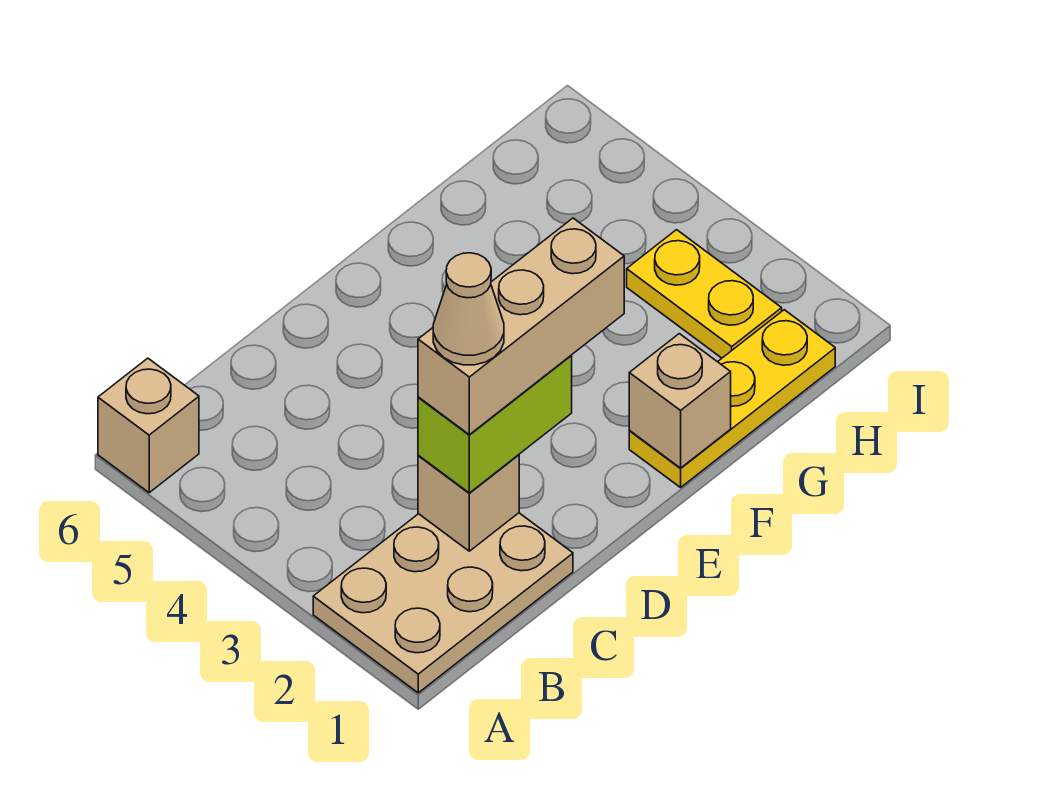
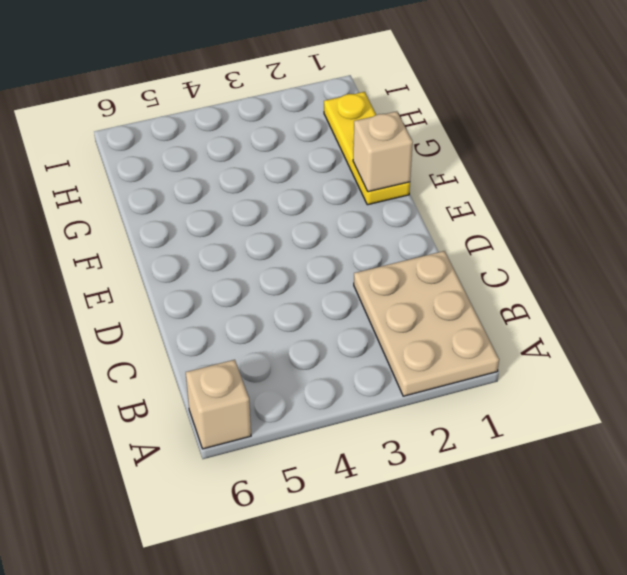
none -> yellow plate H2:H3 level 1
none -> tan brick C2 level 2

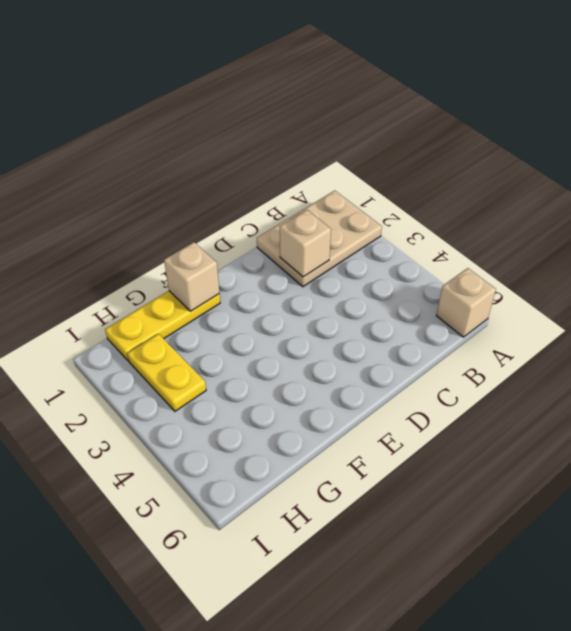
none -> lime brick C2:D2 level 3
none -> tan brick C2:E2 level 4

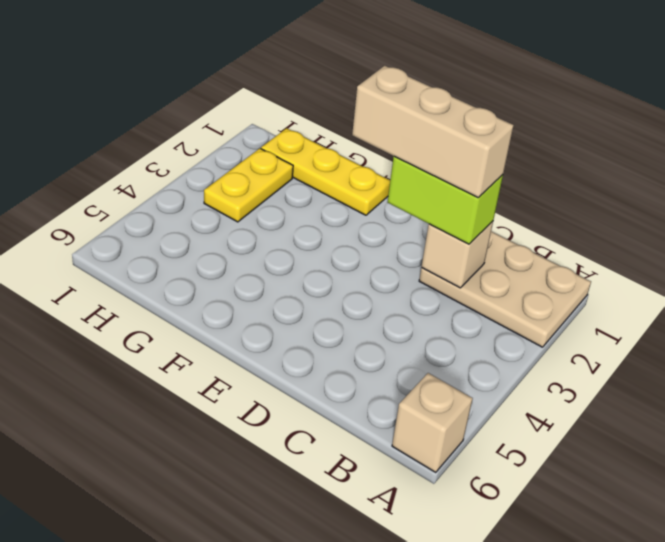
none -> tan brick F1 level 2
none -> tan cone C2 level 5

